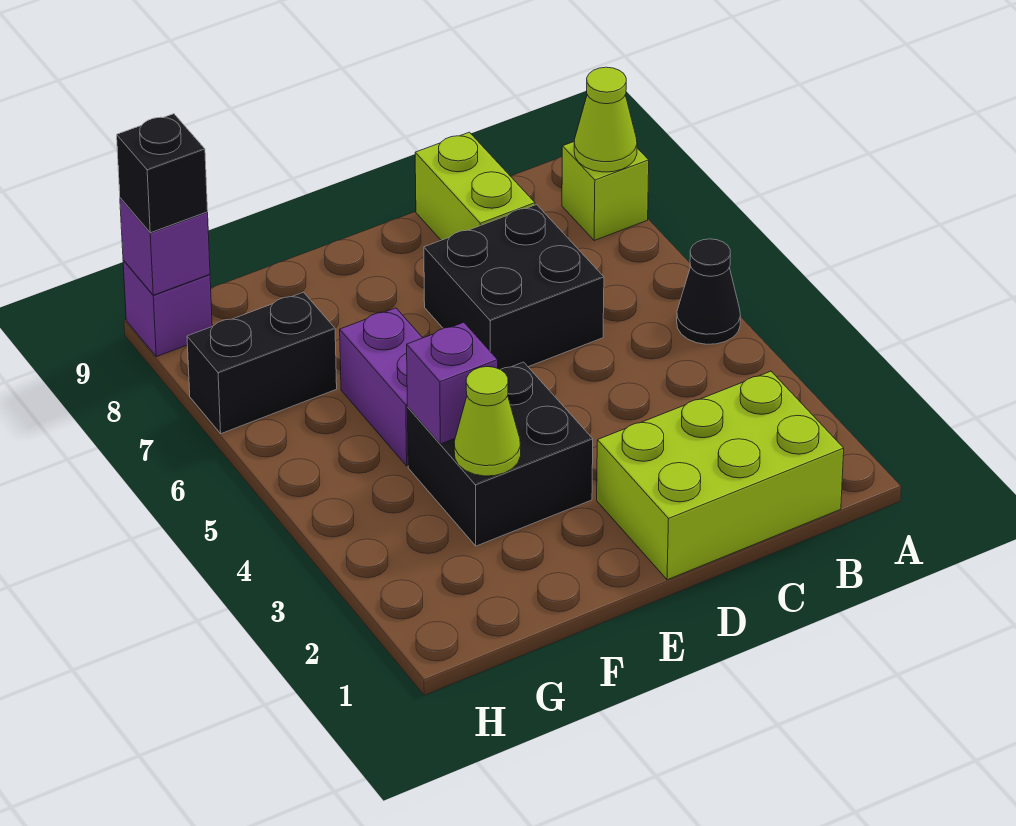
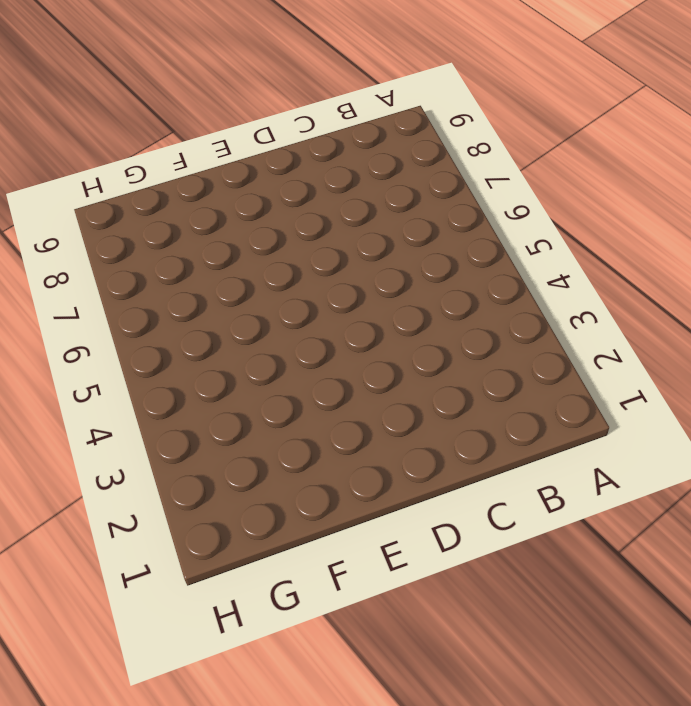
none -> black cone A5 level 1
none -> lime brick A8 level 1
none -> lime brick B1:D2 level 1

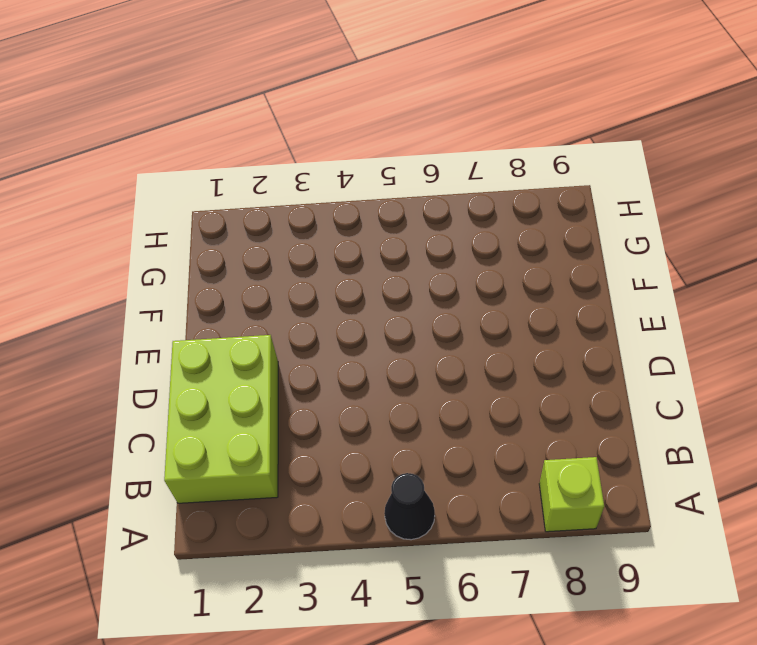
none -> black brick C6:D7 level 1
none -> lime brick C8:C9 level 1
none -> black brick E3:F4 level 1

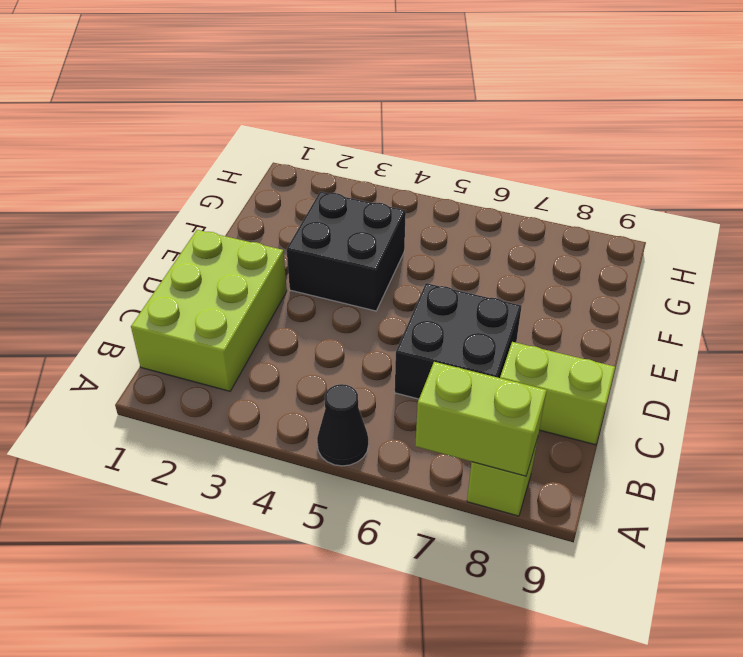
lime brick A7:A8 level 2 -> lime cone A8 level 2
none -> purple brick F5:F6 level 1
none -> black brick G7:H7 level 1
none -> purple brick H9 level 1

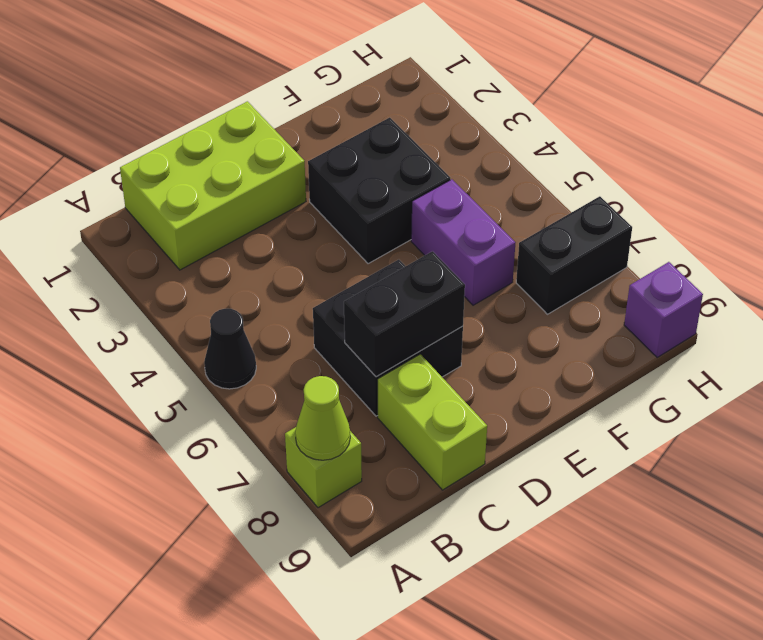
black brick C7:D7 level 2 -> none
none -> lime cone F3 level 2
none -> purple brick F4 level 2
none -> purple brick H9 level 2

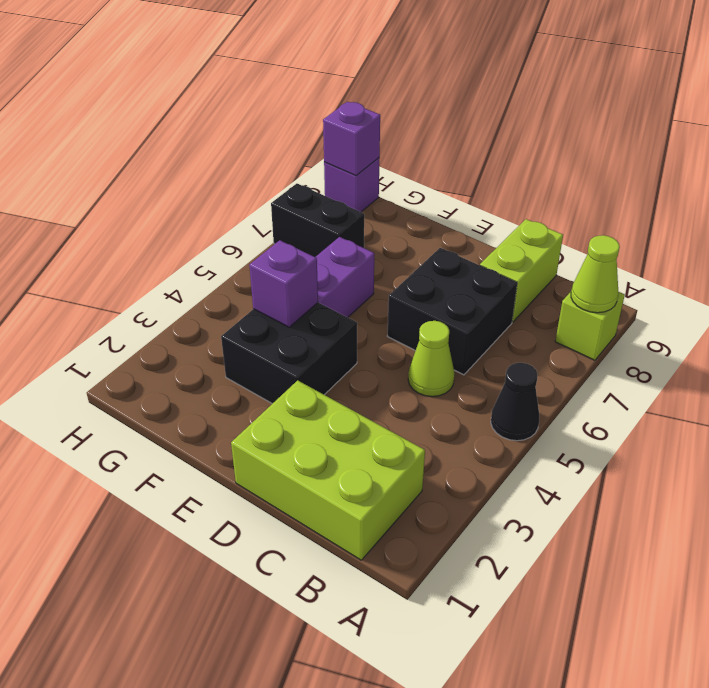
lime cone C5 level 1 -> lime cone F3 level 2
none -> black brick H9 level 3

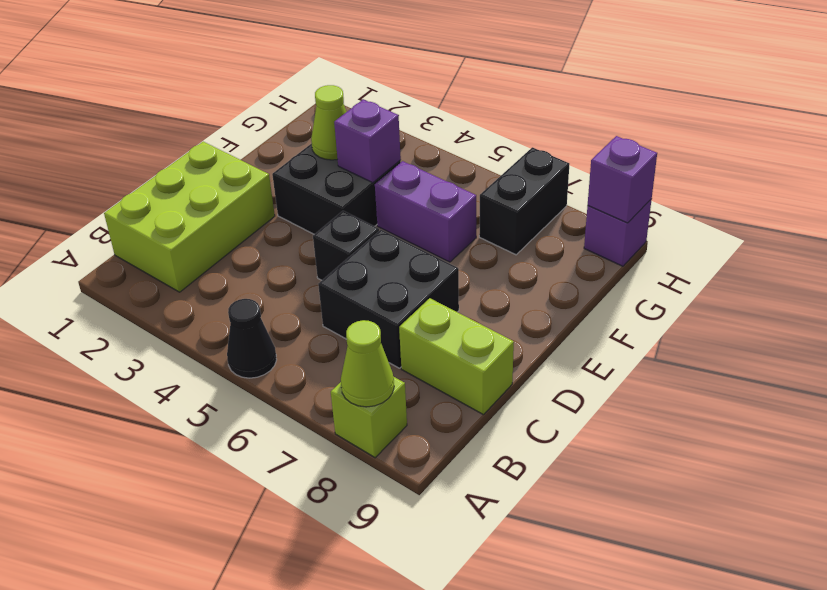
black brick D5 level 1 -> black brick H9 level 3

